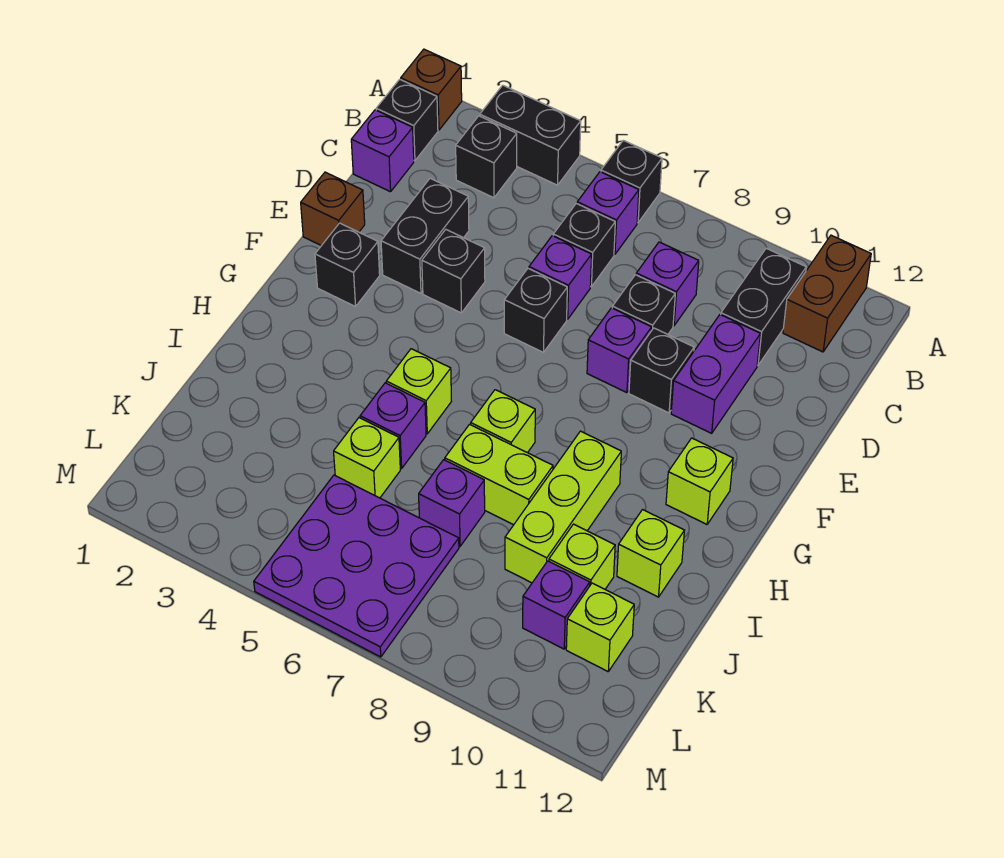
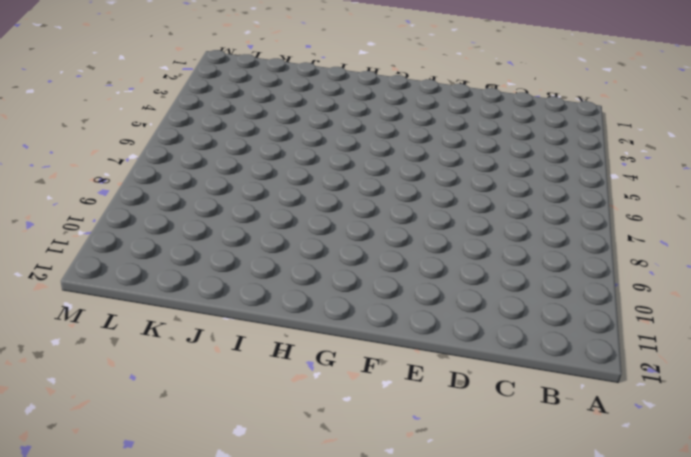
none -> brown brick A1 level 1
none -> black brick A3:A4 level 1
none -> black brick A6 level 1
none -> brown brick A11:B11 level 1

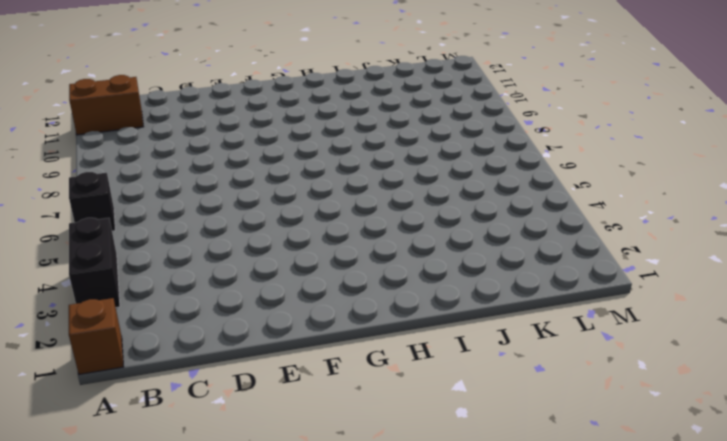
none -> black brick B1 level 1
none -> black brick B3 level 1
none -> purple brick B6 level 1
none -> black brick B10:C10 level 1

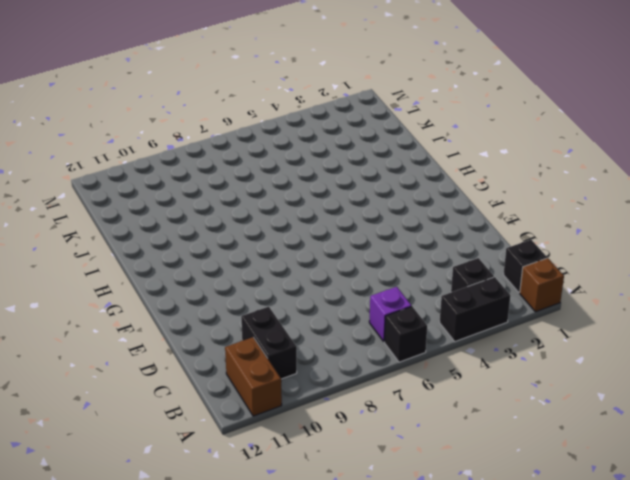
none -> purple brick C1 level 1
none -> black brick C6 level 1
none -> purple brick C8 level 1
none -> black brick D3:E3 level 1

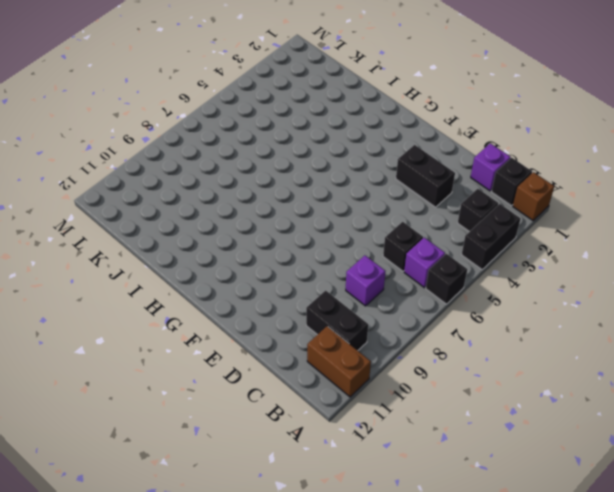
none -> purple brick D6 level 1
none -> black brick D8 level 1
none -> purple brick D10:E10 level 1
none -> brown brick E1 level 1

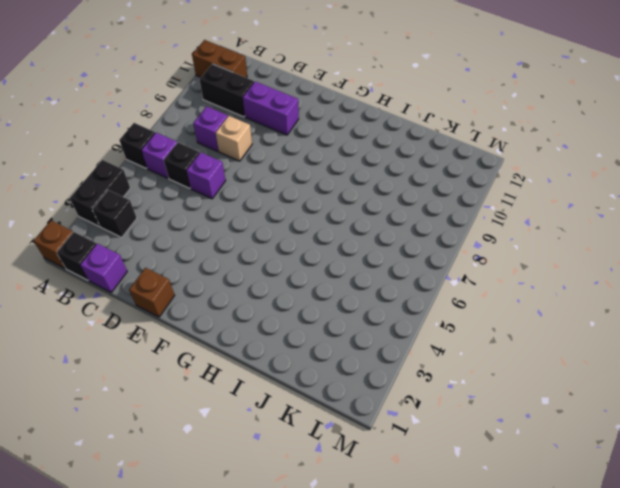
tan brick D8 level 1 -> black brick D8 level 1
none -> black brick D3:E3 level 1
none -> black brick E4 level 1
none -> black brick E6 level 1
none -> purple brick E8 level 1

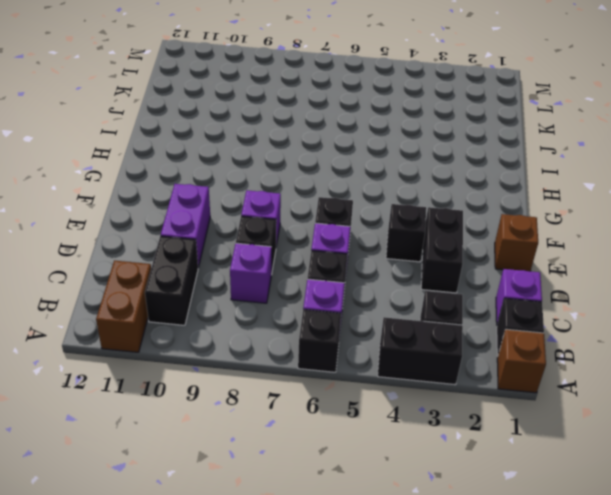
none -> black brick E9 level 1
none -> black brick F2 level 1
none -> lime brick G11 level 1
none -> lime brick H5 level 1

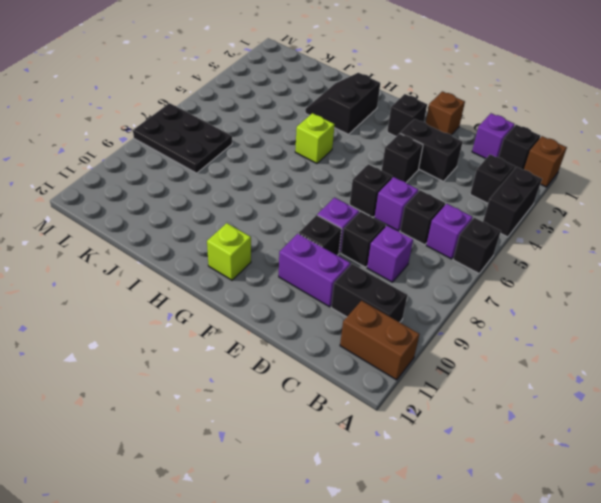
black slope H2:I3 level 1 top H -> none
black plate K7:M8 level 1 -> purple plate K5:M7 level 1
none -> lime brick H7 level 1
none -> lime brick H9:J9 level 1
none -> purple brick I5 level 1
none -> lime brick I7:I8 level 1

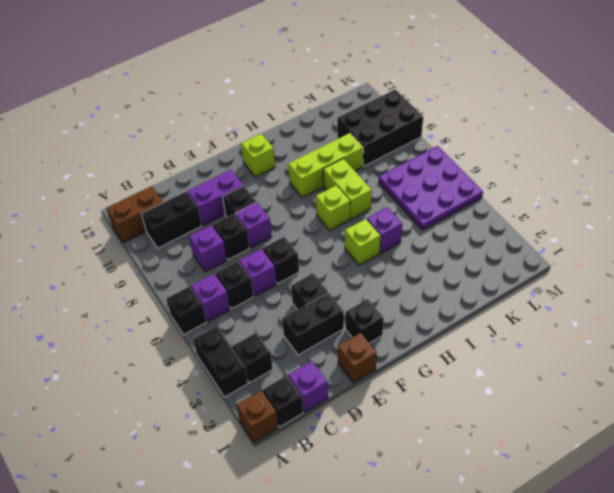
black brick K9:M10 level 1 -> purple brick K10 level 1
none -> lime brick I11 level 1
none -> lime brick J5 level 1
none -> purple brick J7 level 1
none -> lime brick J10 level 1

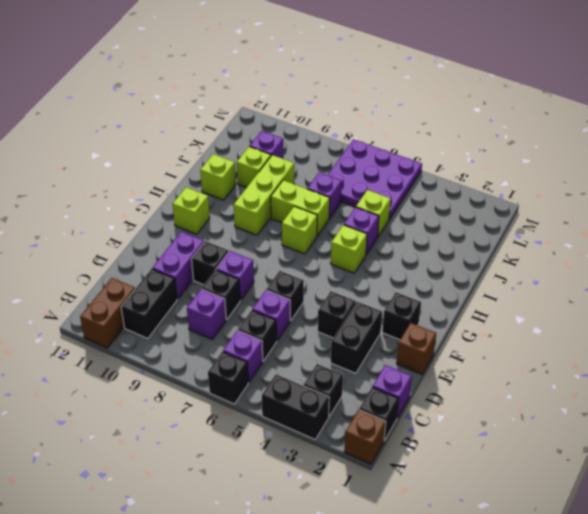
none -> lime brick K11 level 1

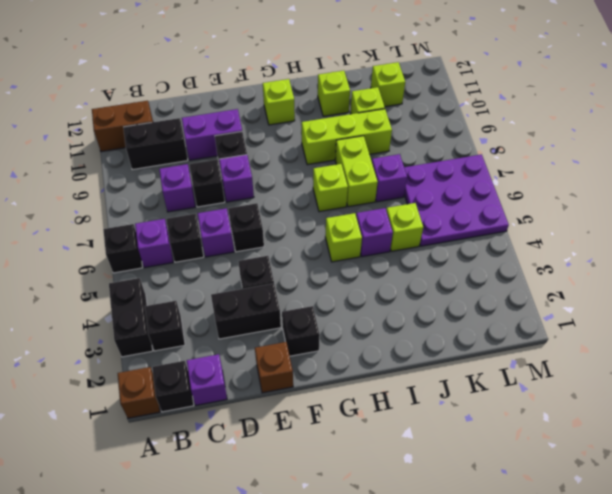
none -> purple brick K10 level 1

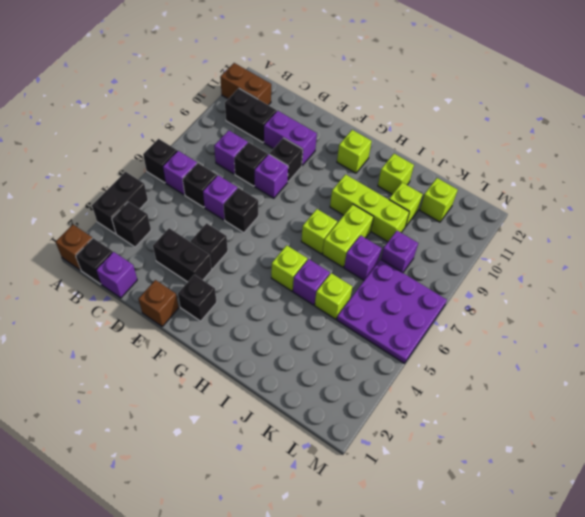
purple brick K8 level 1 -> purple brick K10 level 1

